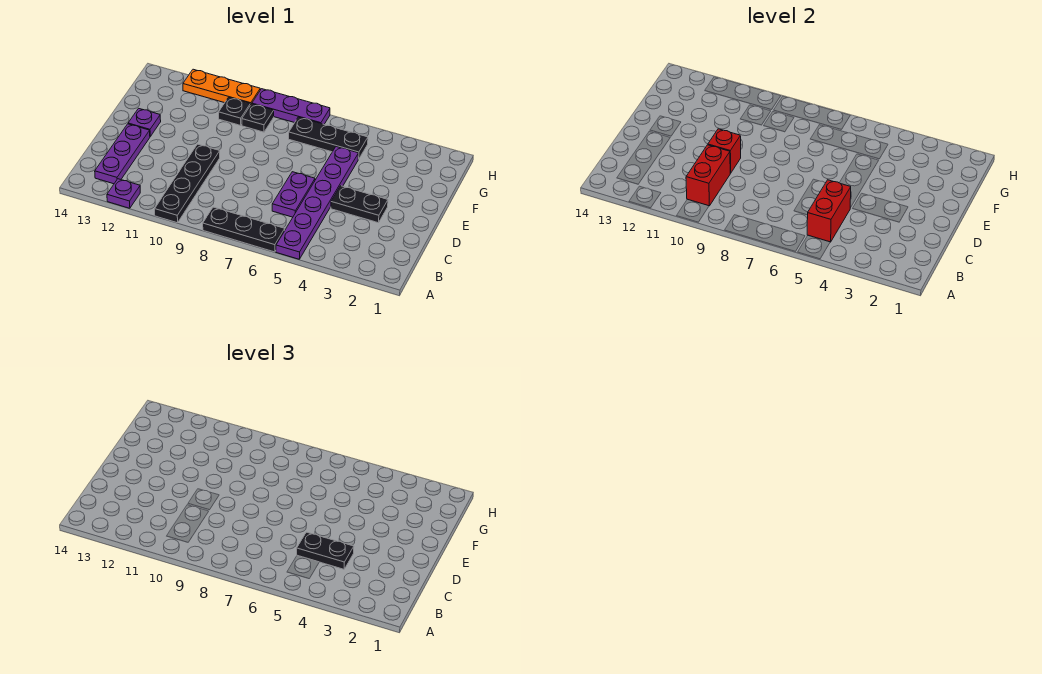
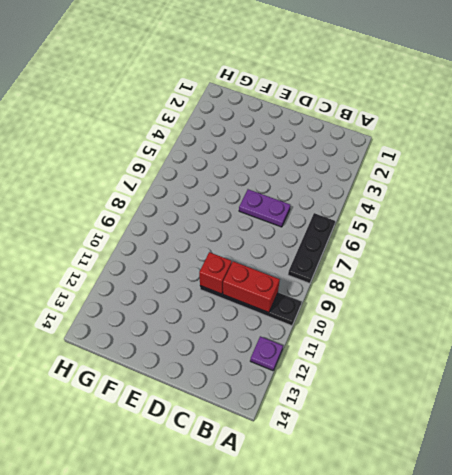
none -> purple plate A5:F5 level 1
none -> purple plate B13:D13 level 1
none -> black plate D3:D4 level 1

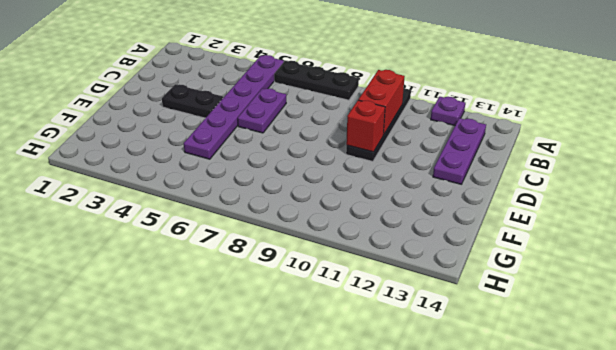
none -> purple plate E13 level 1
none -> black plate G5:G7 level 1
none -> black plate G9 level 1

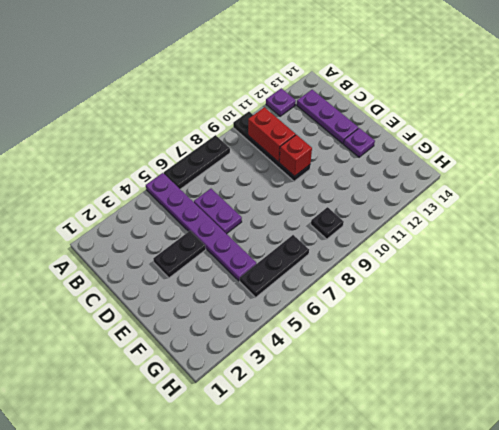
none -> black plate G10 level 1
none -> purple plate H7:H9 level 1
none -> orange plate H10:H12 level 1

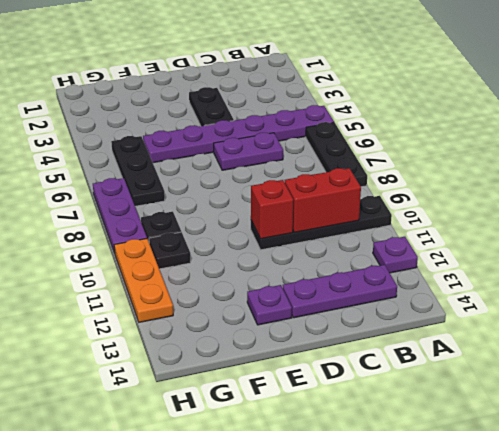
none -> red brick B5:C5 level 2
none -> black plate C4:C5 level 3

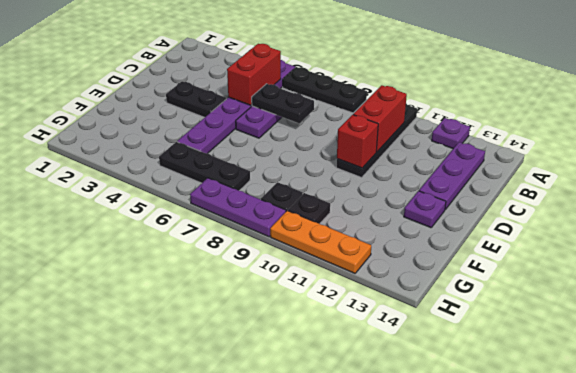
black plate C6:C7 level 2 -> black plate C4:C5 level 3

